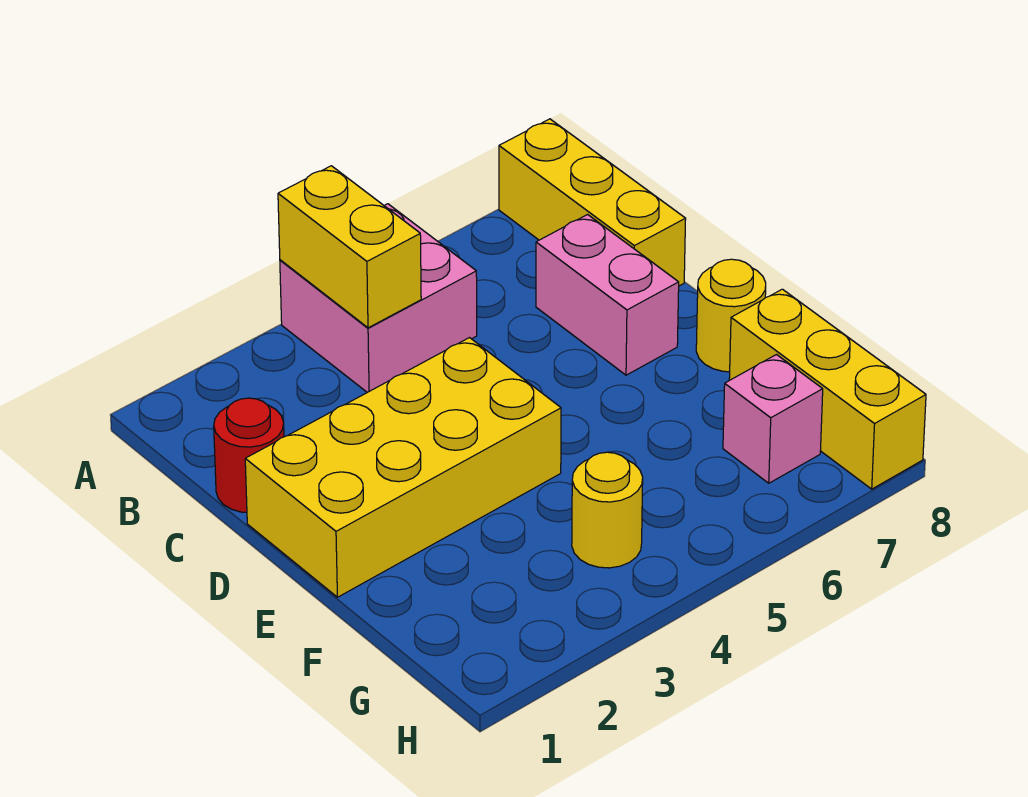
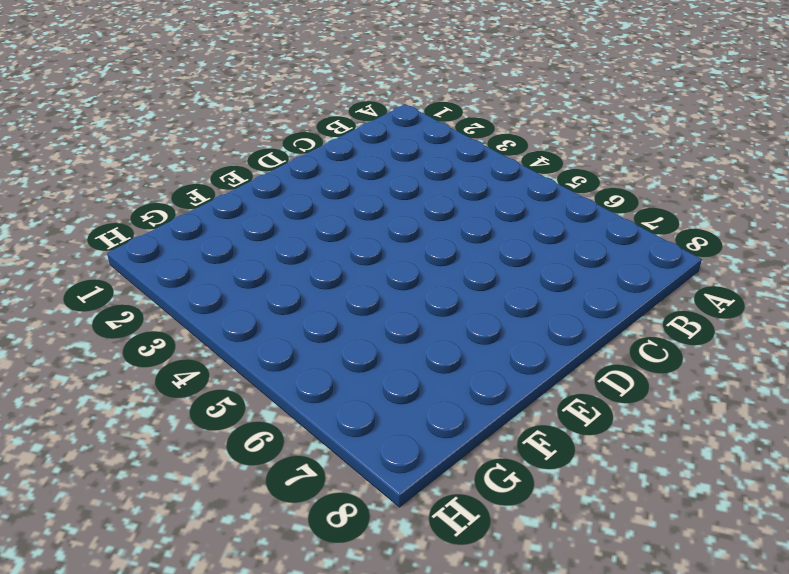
none -> pink brick A4:B5 level 1
none -> yellow brick A8:C8 level 1

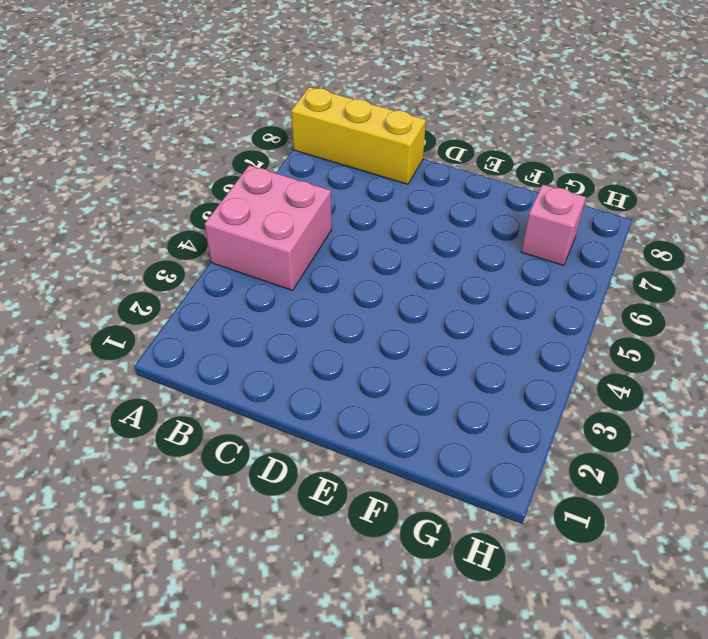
none -> red round brick C1 level 1
none -> pink brick C7:D7 level 1

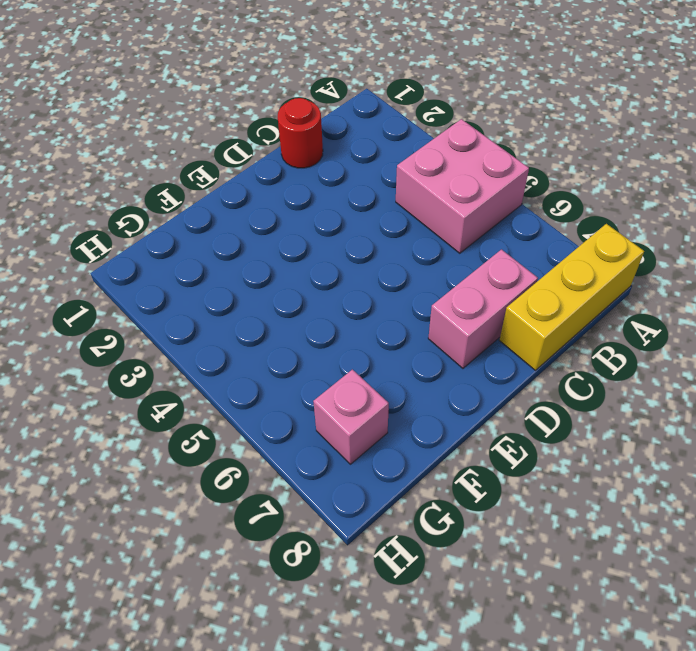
none -> yellow brick D1:E4 level 1
none -> yellow round brick E8 level 1

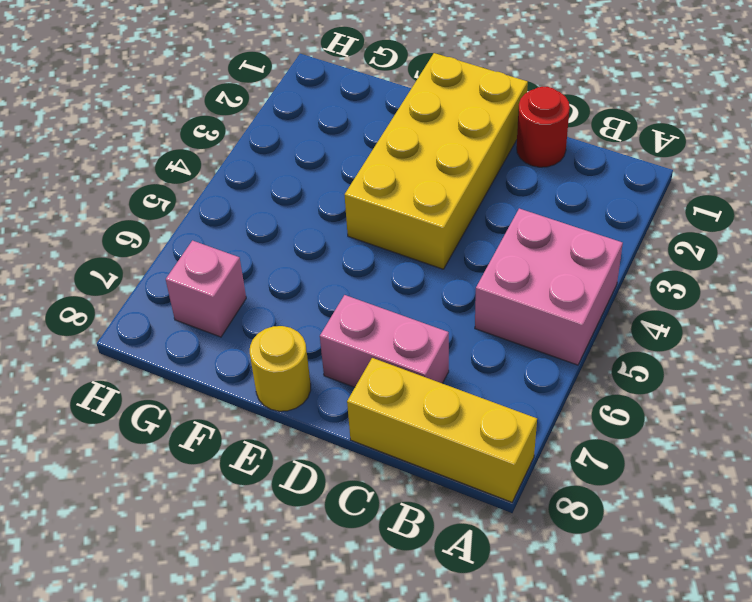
none -> yellow brick F8:H8 level 1
none -> yellow round brick G4 level 1

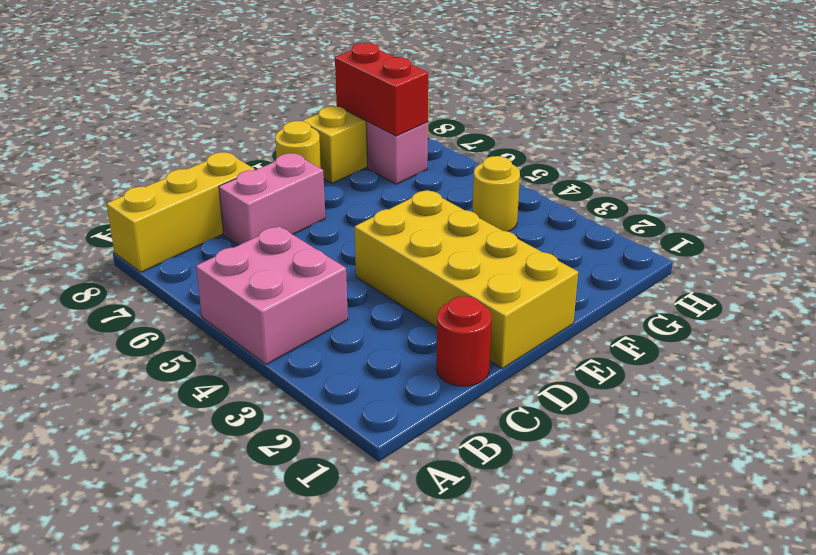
red brick G7:G8 level 2 -> none
none -> yellow brick A4:B4 level 2

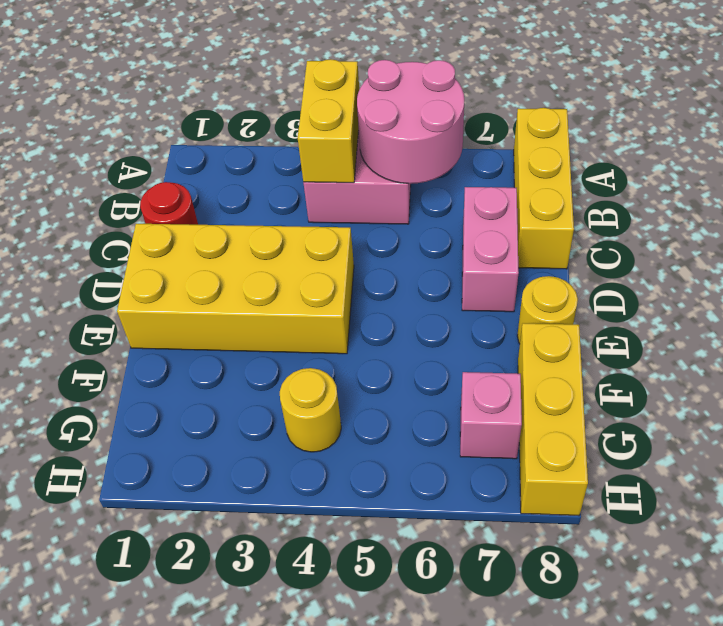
pink round brick A5:B6 level 2 -> none

